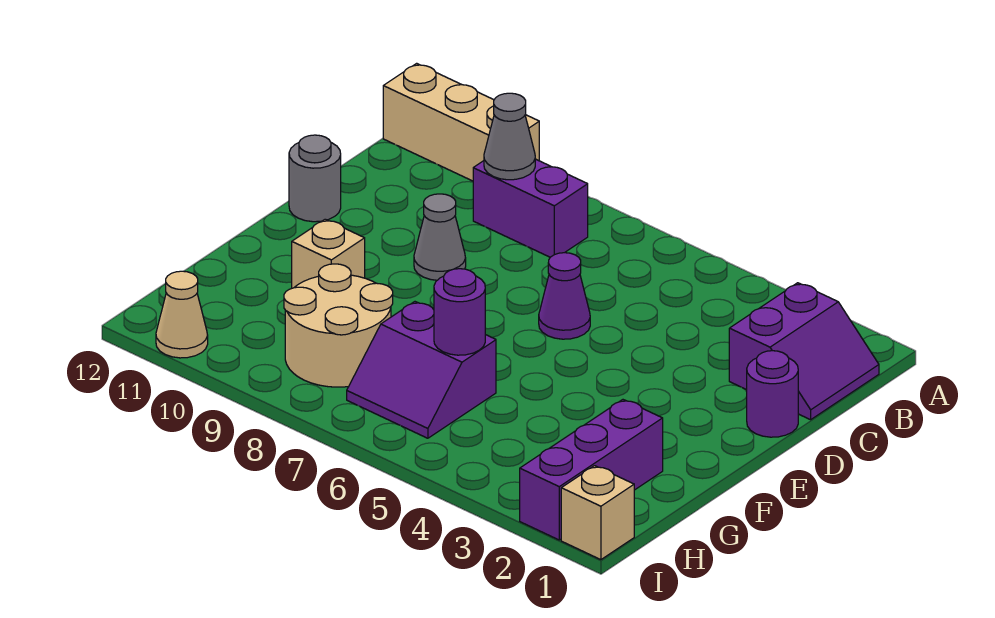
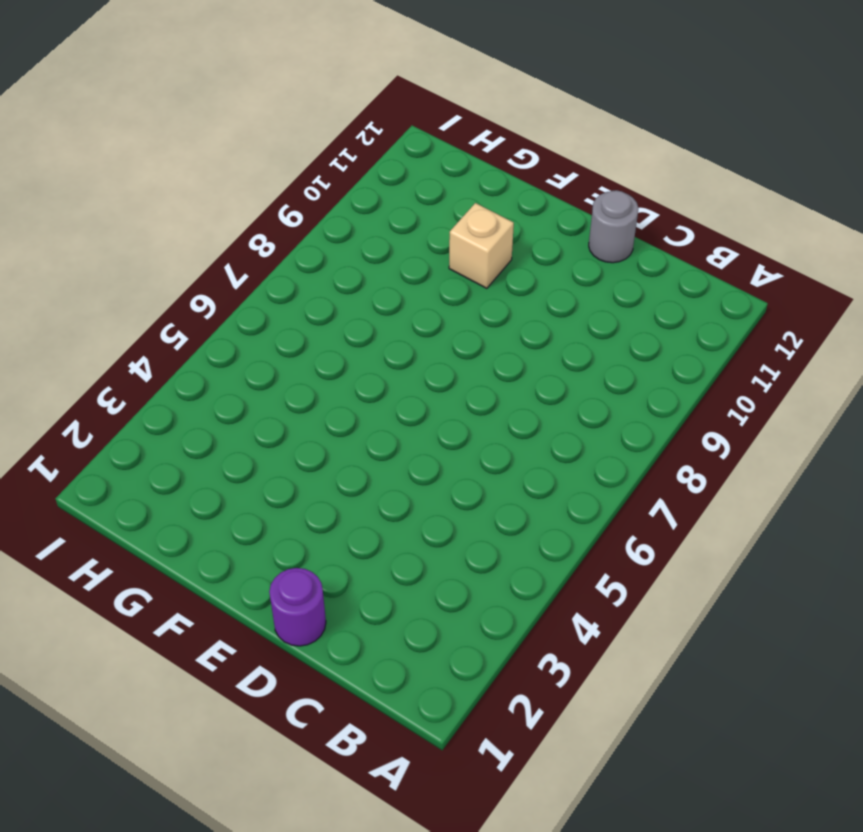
none -> tan brick A10:A12 level 1
none -> purple slope B1:C2 level 1 top 2
none -> purple brick B8:B9 level 1

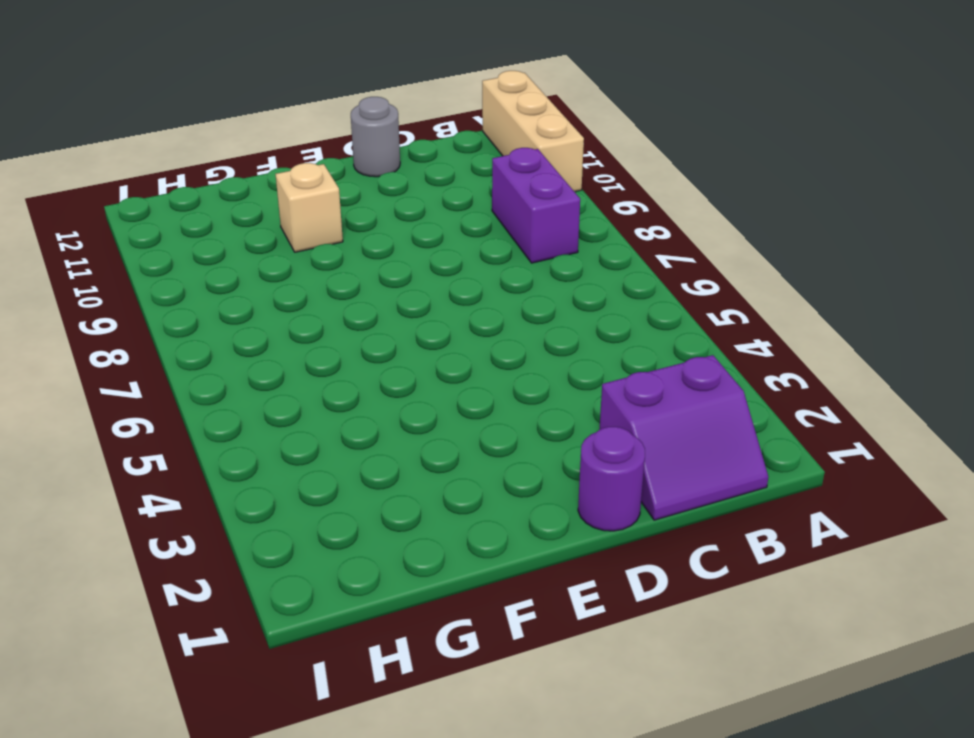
none -> purple cone D6 level 1
none -> grey cone D9 level 1
none -> purple brick G2:I2 level 1

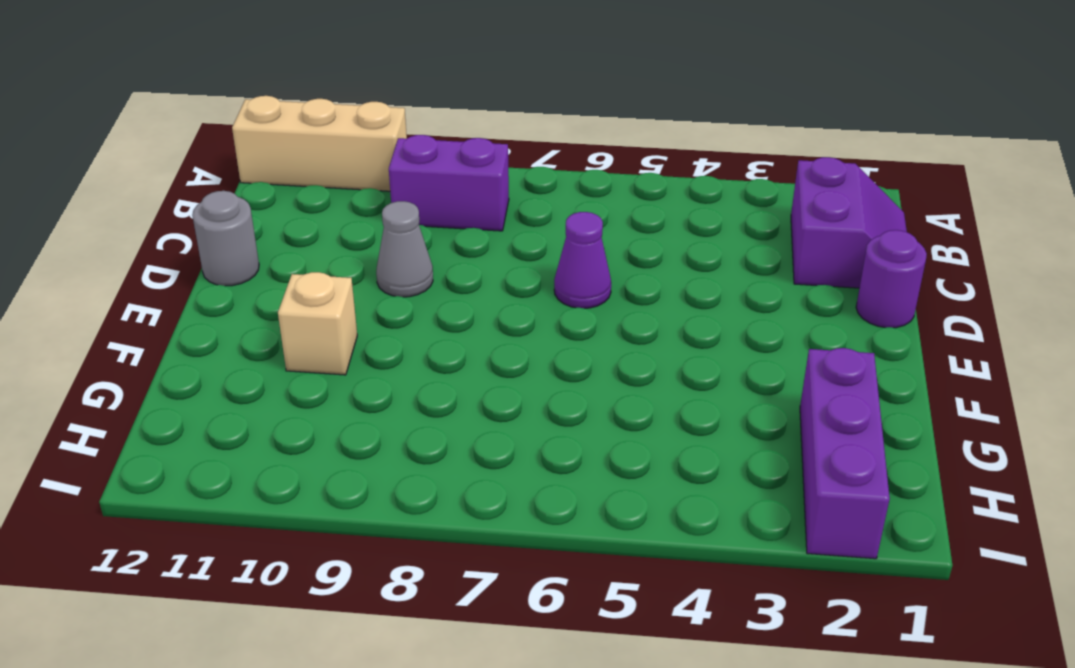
none -> purple slope G6:H7 level 1 top G
none -> tan round brick G8:H9 level 1
none -> tan brick I1 level 1

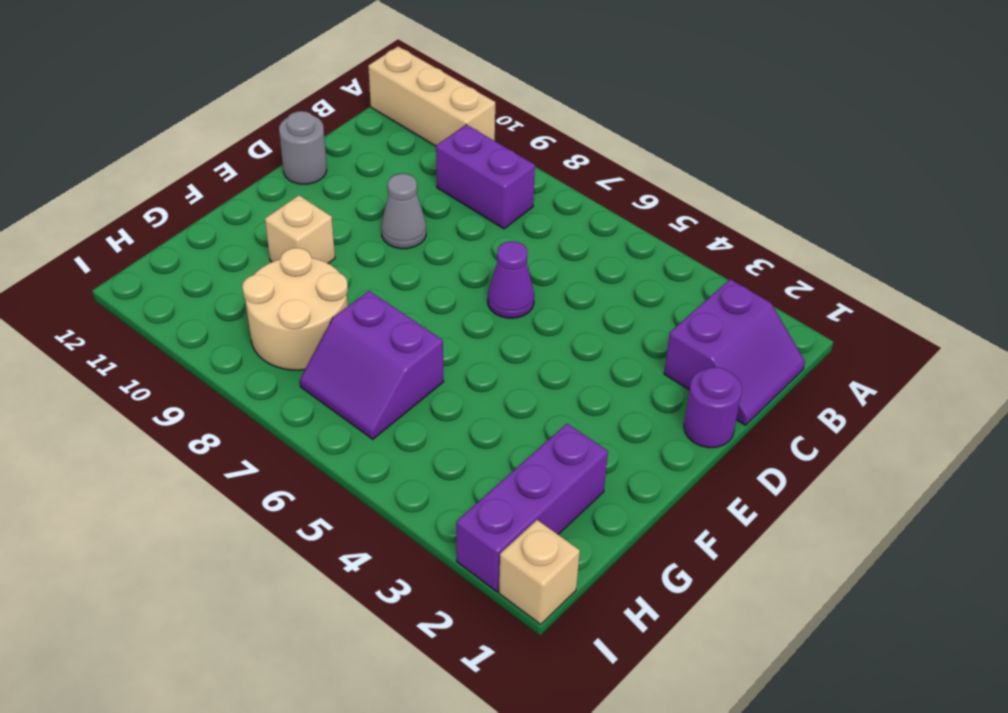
none -> tan cone I11 level 1
none -> grey cone B9 level 2
none -> purple round brick G6 level 2

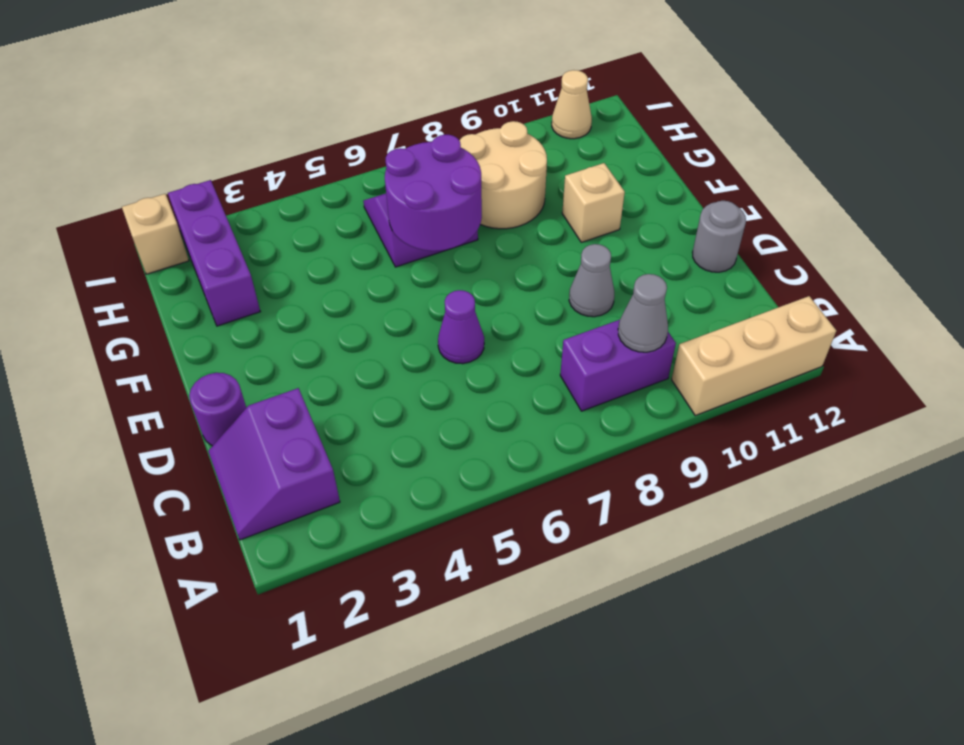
purple round brick F6:G7 level 2 -> purple round brick G6 level 2

